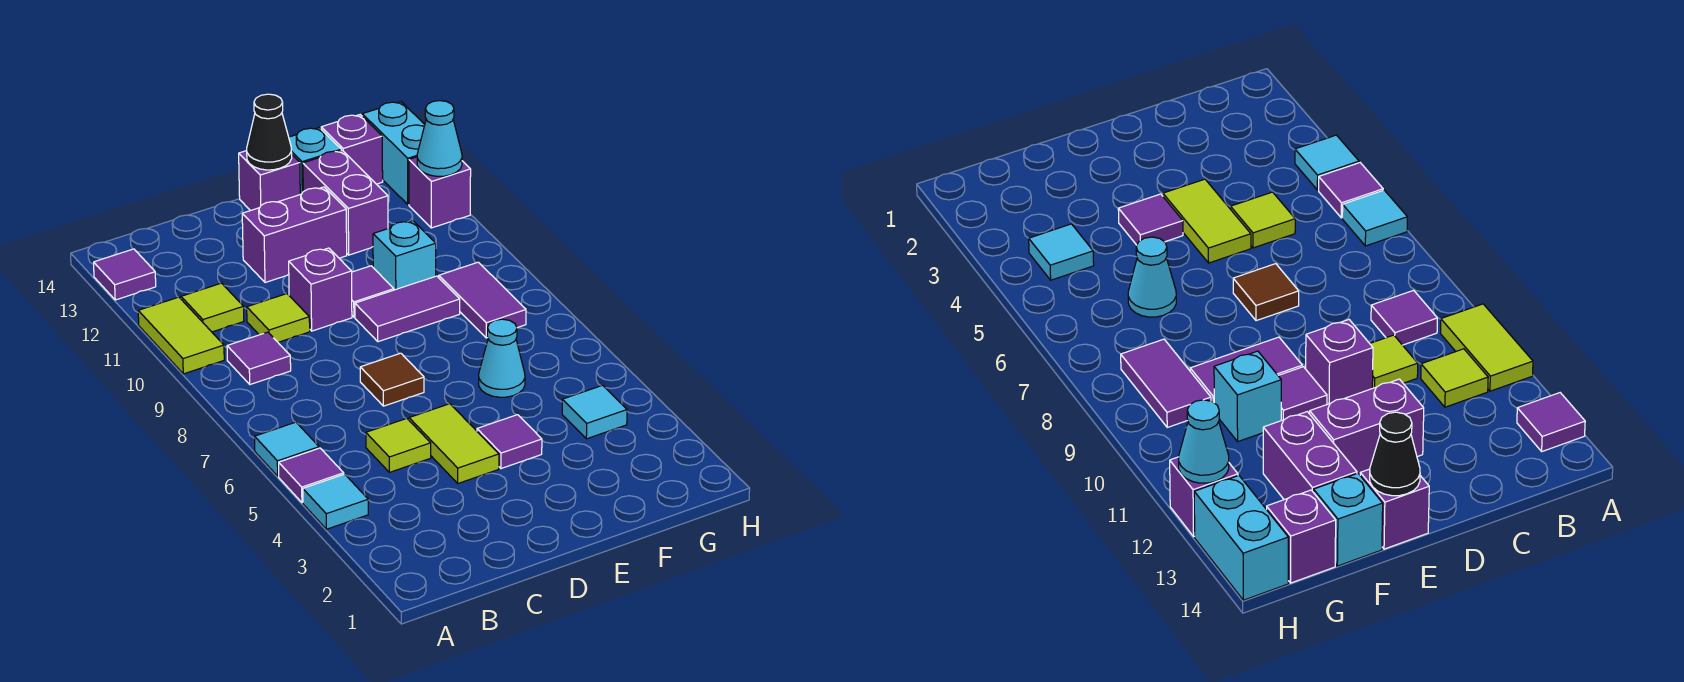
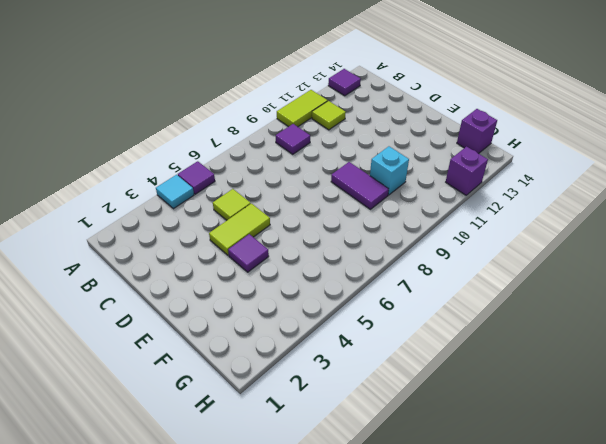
none -> cyan tile A6 level 1
none -> lime tile C10 level 1
none -> brown tile D7 level 1

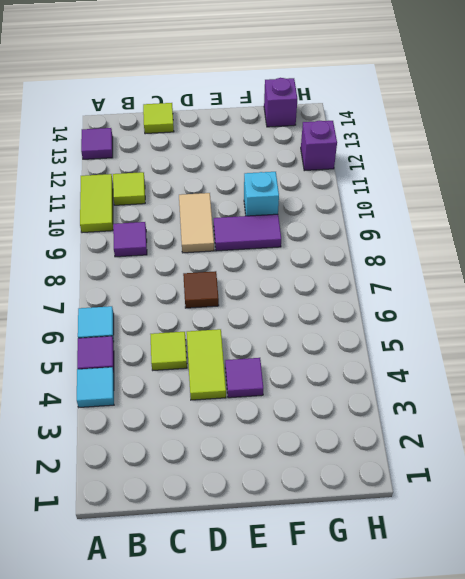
lime tile C14 level 1 -> lime tile C10 level 1
tan tile D9:D10 level 1 -> purple brick D10 level 1
none -> purple brick D12:E12 level 1
none -> purple tile E10 level 1
none -> purple brick E14 level 1

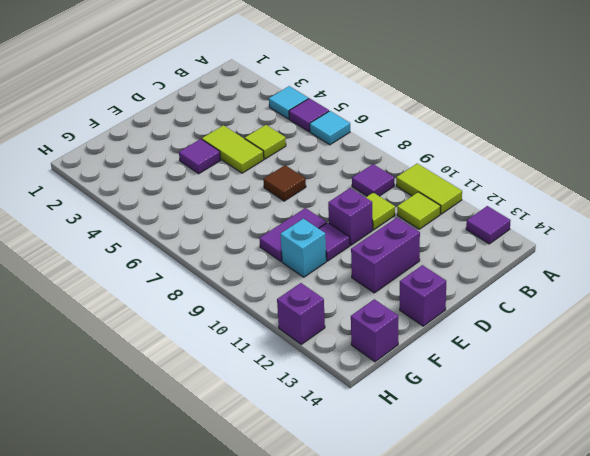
none -> cyan cone F6 level 1
none -> purple brick F12:F13 level 1
none -> cyan brick F14 level 1

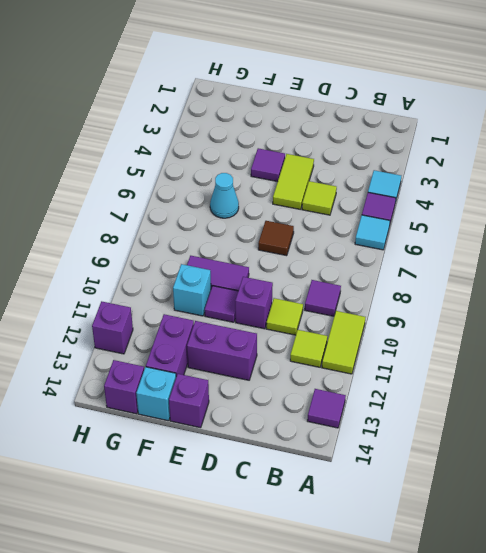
none -> cyan tile G4 level 1
none -> purple tile G8:G9 level 1
none -> cyan brick H13:H14 level 1

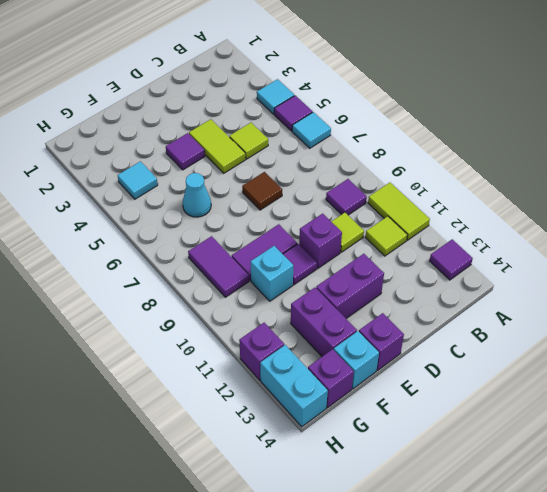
none -> black cone E14 level 2
none -> cyan cone H12 level 2

